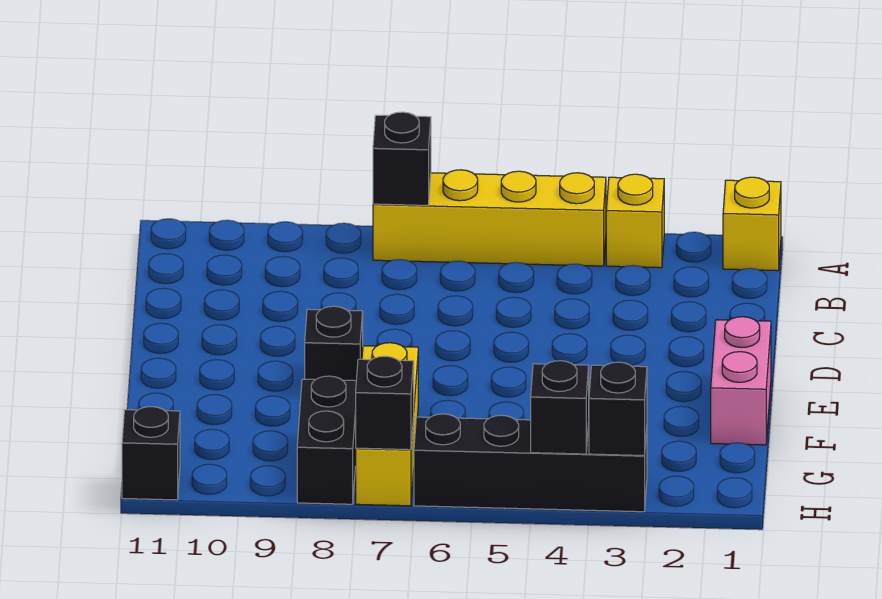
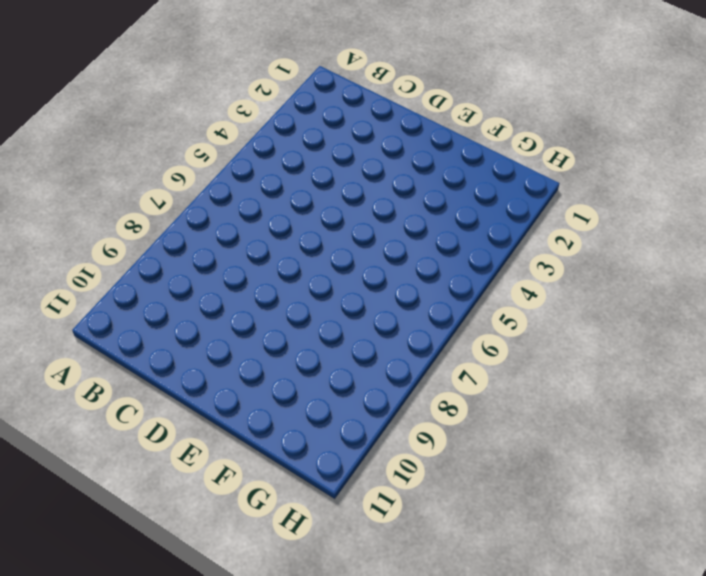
none -> yellow brick A1 level 1
none -> yellow brick A3 level 1
none -> yellow brick A4:A7 level 1

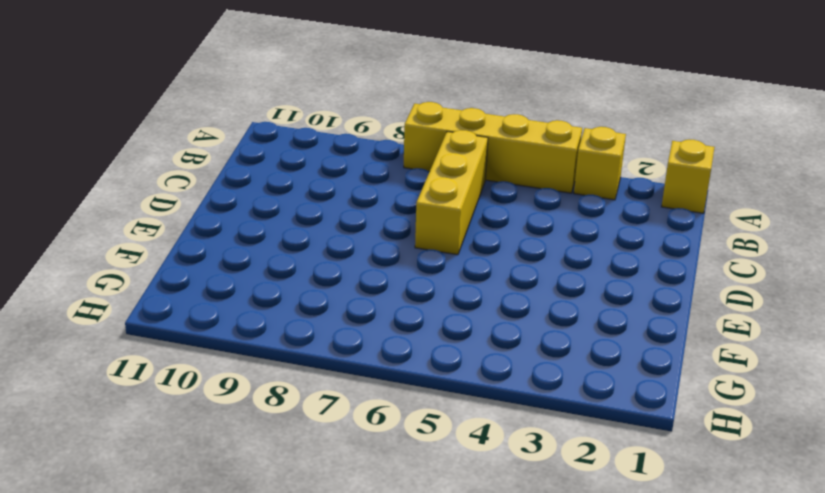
yellow brick B6:D6 level 1 -> yellow brick F7:H7 level 1
none -> pink brick E1:F1 level 1
none -> black brick E8 level 1
none -> black brick G8:H8 level 1

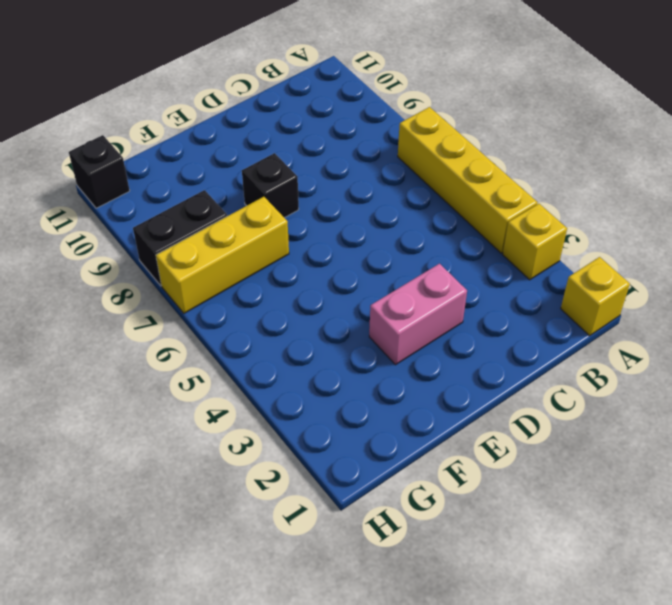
pink brick D3:E3 level 1 -> pink brick E1:F1 level 1
none -> black brick H3:H6 level 1
none -> black brick A7 level 2
none -> black brick H3 level 2

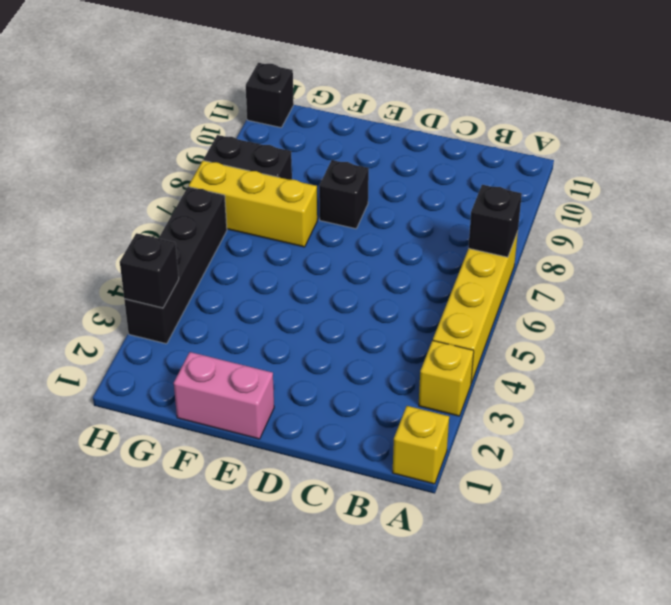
none -> black brick H4 level 2
none -> black brick H7 level 2

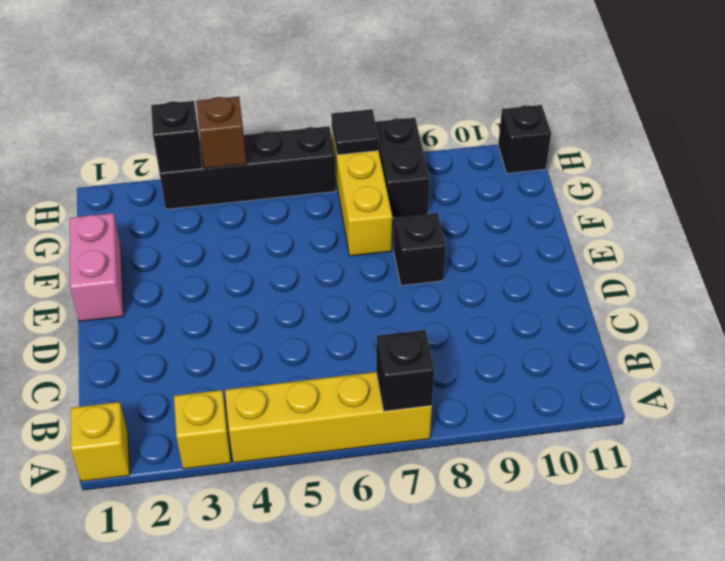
brown brick H4 level 2 -> black brick H4 level 2
black tile H7 level 2 -> black brick H7 level 2

